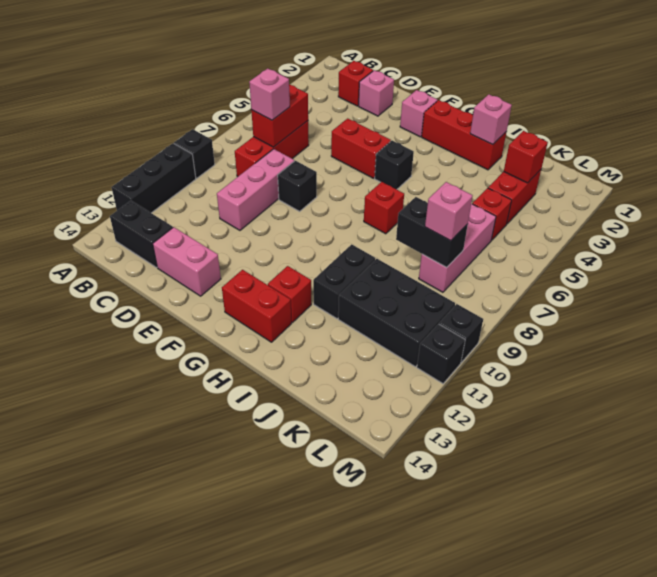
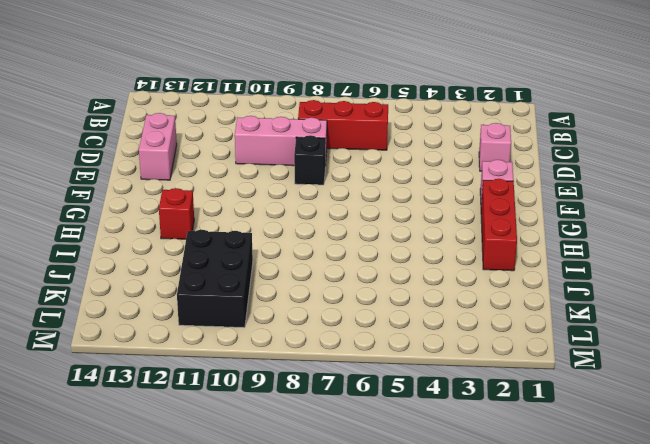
none -> black brick A9 level 1
none -> black brick A10:A12 level 1
none -> black brick B13:C13 level 1

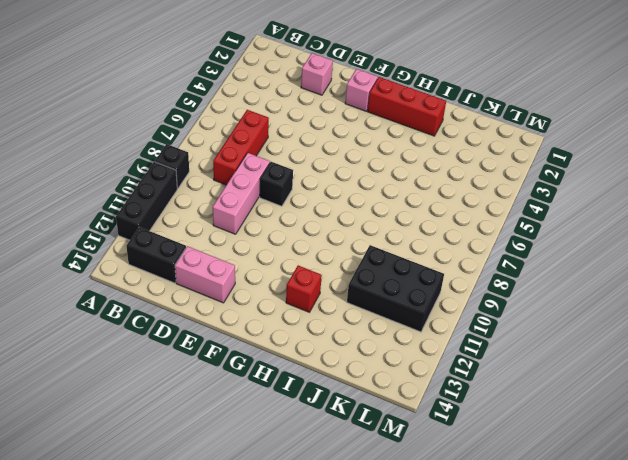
none -> red brick C2 level 1
none -> red brick E5:F5 level 1
none -> black brick G5 level 1

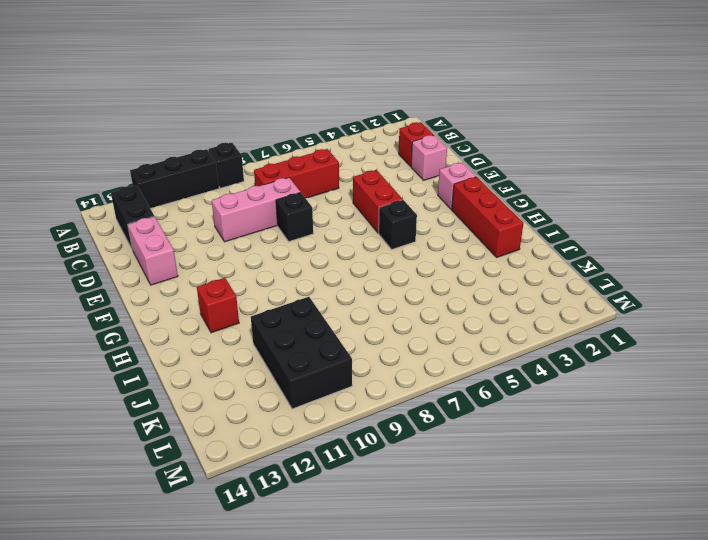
none -> red brick G13:H13 level 1
none -> red brick H7 level 1
none -> black brick I10:I11 level 1

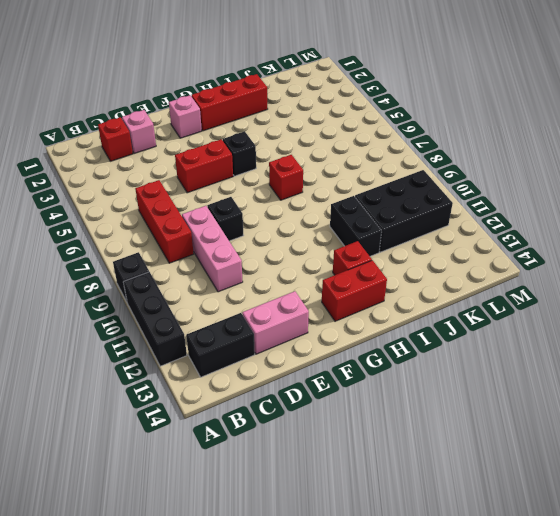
none -> red brick K3:K4 level 1
none -> red brick K5 level 1
none -> pink brick K6:K8 level 1

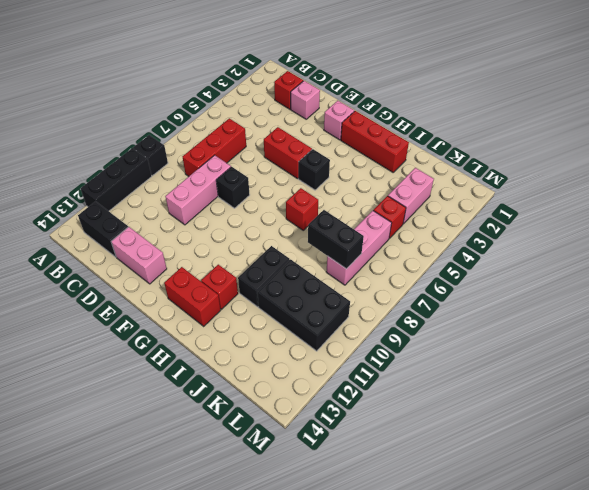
pink brick K3:K4 level 1 -> red brick K3:K4 level 1
none -> black brick M10 level 1
none -> black brick M11 level 1
none -> red brick C6:C7 level 2

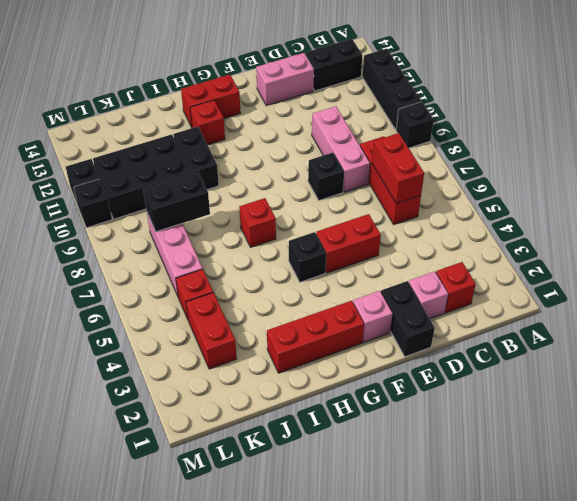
black brick E1:E2 level 1 -> none
none -> pink brick I2 level 2
none -> red brick K3 level 2
none -> pink brick C7 level 3

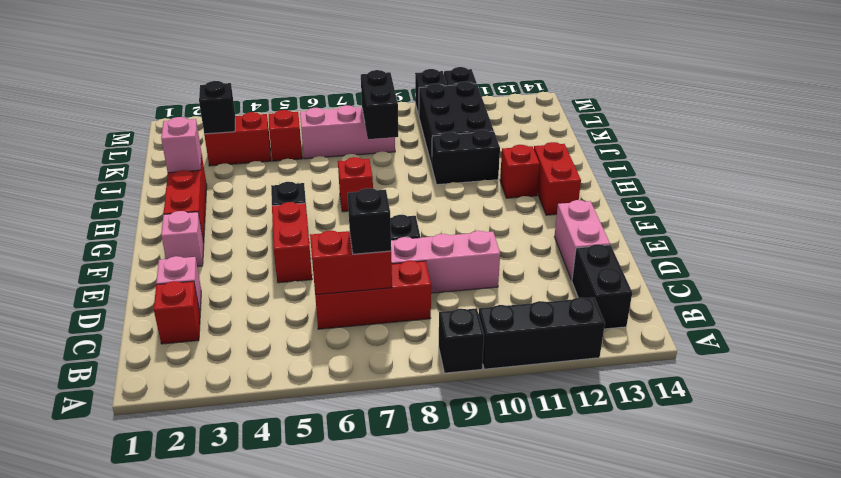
black brick C7 level 3 -> pink brick C7 level 3
black brick K3 level 2 -> red brick K3 level 2
none -> pink brick K8 level 3

